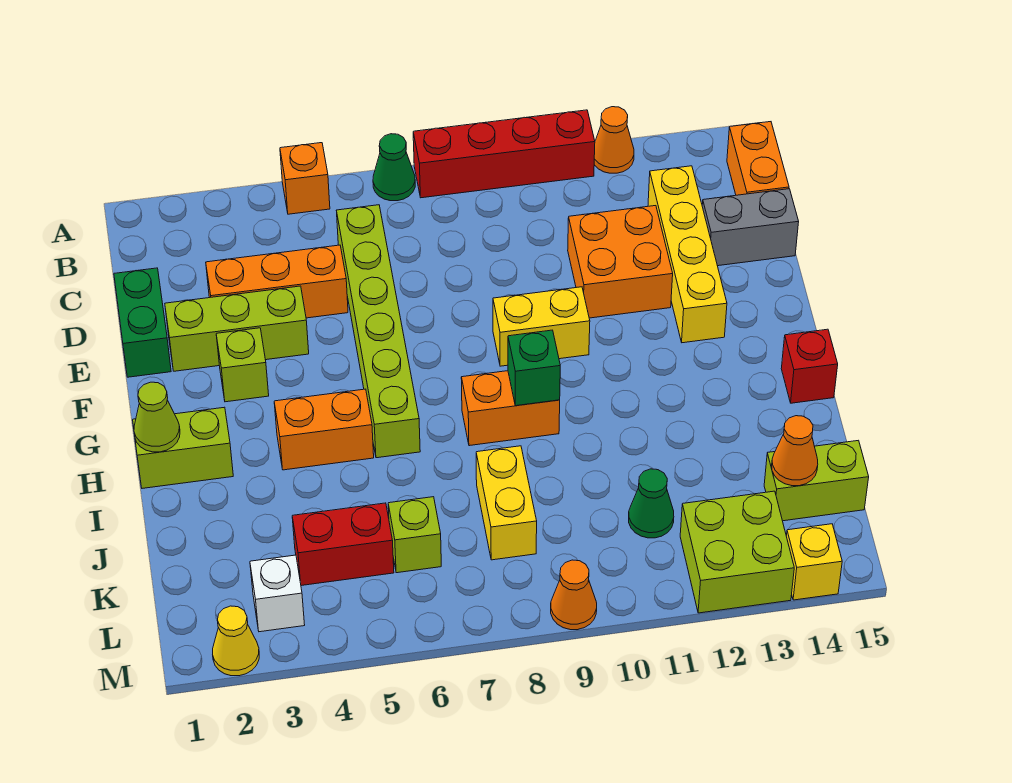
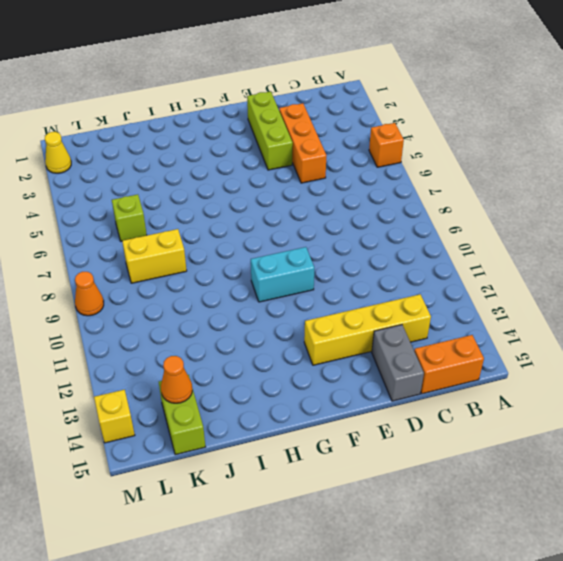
cyan brick F10:G10 level 1 -> yellow brick F9:F10 level 1
none -> green cone A7 level 1
none -> red brick A8:A11 level 1
none -> orange cone A12 level 1
none -> lime brick C6:H6 level 1

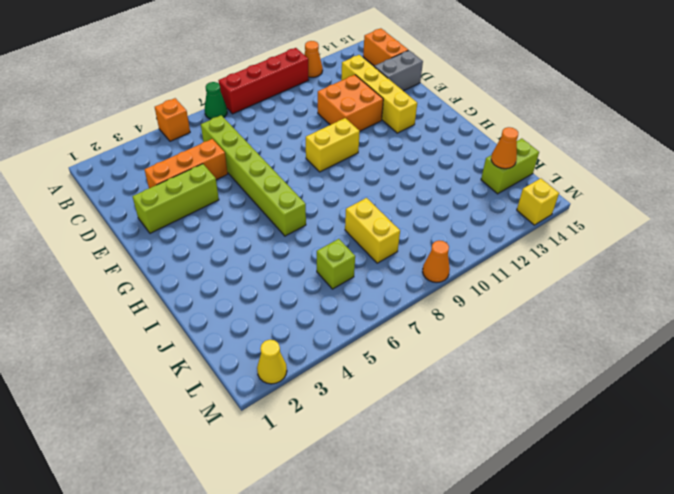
none -> green brick D1:E1 level 1
none -> lime brick F3 level 1
none -> lime brick H1:H2 level 1
none -> orange brick H4:H5 level 1

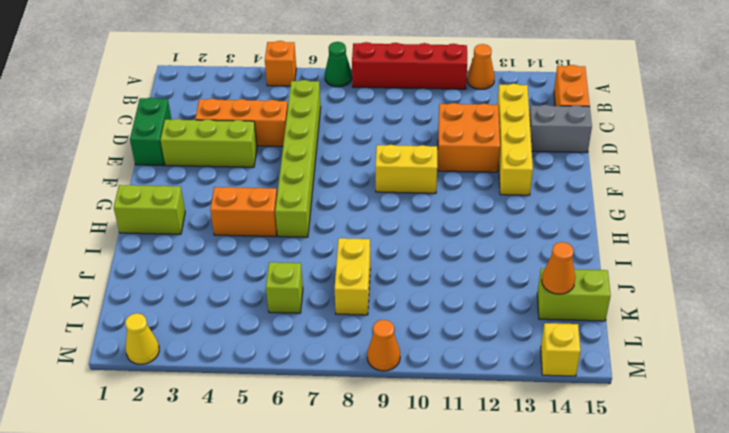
none -> lime brick F3 level 1
none -> orange brick H8:H9 level 1
none -> red brick H15 level 1
none -> red brick K4:K5 level 1

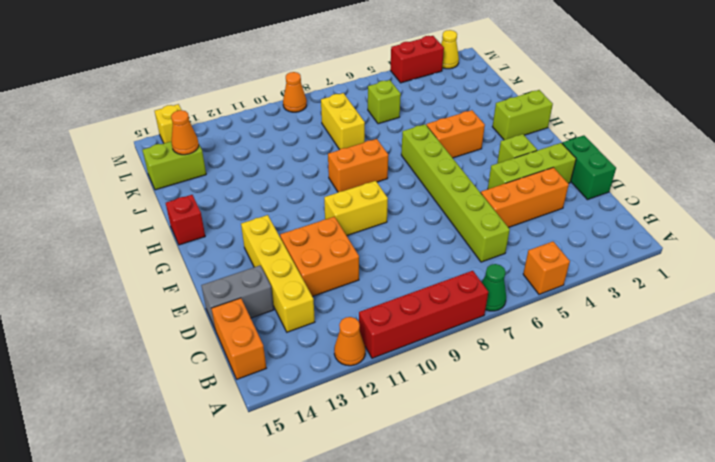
red brick M3:M4 level 1 -> red brick K4:K5 level 1
none -> green cone K11 level 1
none -> white brick L3 level 1
none -> lime brick L12:M13 level 1
none -> lime cone H1 level 2

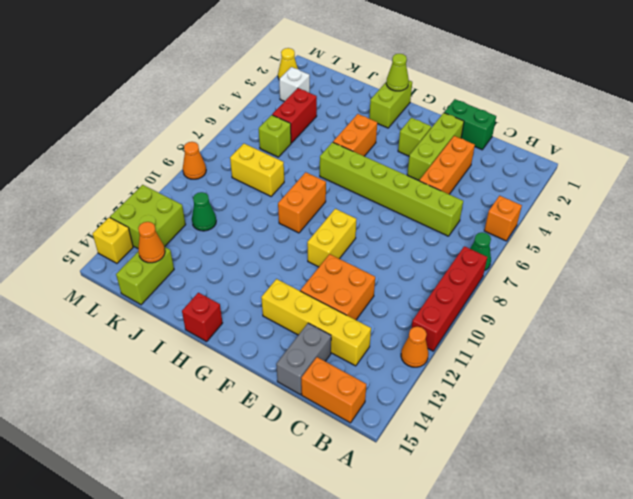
none -> green brick H9 level 2

